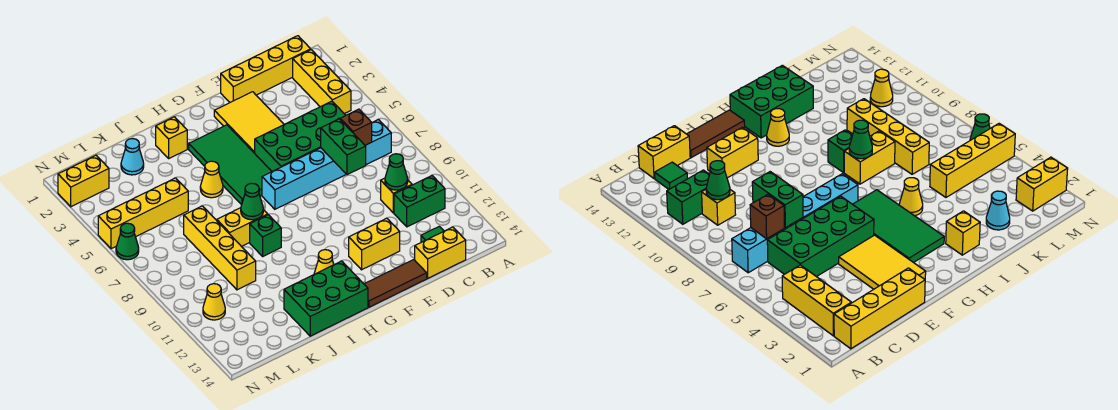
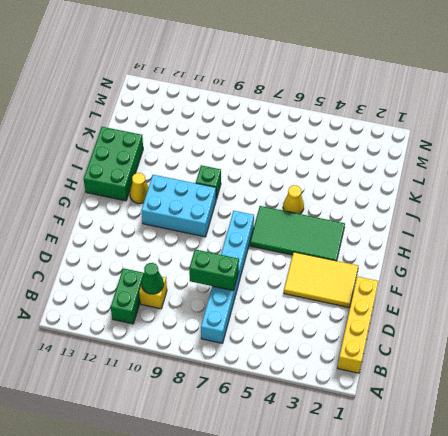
cyan brick G9:H11 level 1 -> none
none -> yellow brick B2:B4 level 1
none -> green brick C5:F6 level 1
none -> green tile C13 level 1

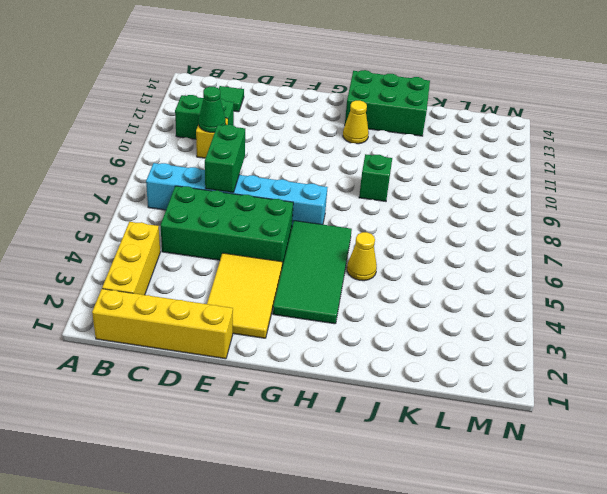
none -> yellow brick C14:D14 level 1
none -> yellow brick E12:F12 level 1
none -> brown tile E14:G14 level 1

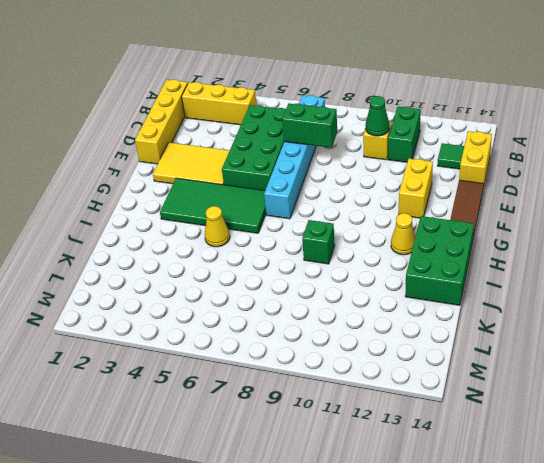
none -> yellow brick I2 level 1
none -> yellow brick I8:J8 level 1
none -> cyan cone K2 level 1

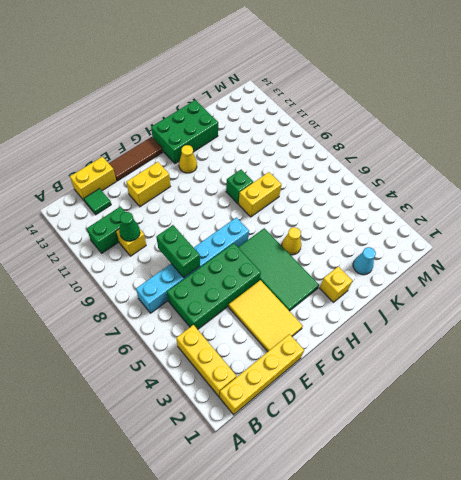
none -> yellow brick K5:N5 level 1
none -> yellow brick K7:K10 level 1
none -> yellow brick M2:N2 level 1

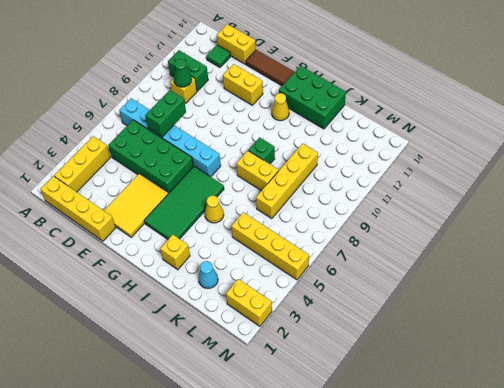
none -> yellow cone M11 level 1
none -> green cone N6 level 1
none -> brown brick C7 level 2

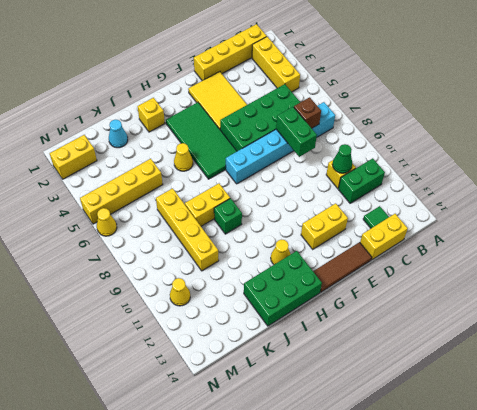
yellow cone N6 level 1 -> green cone N6 level 1
none -> green cone I8 level 2

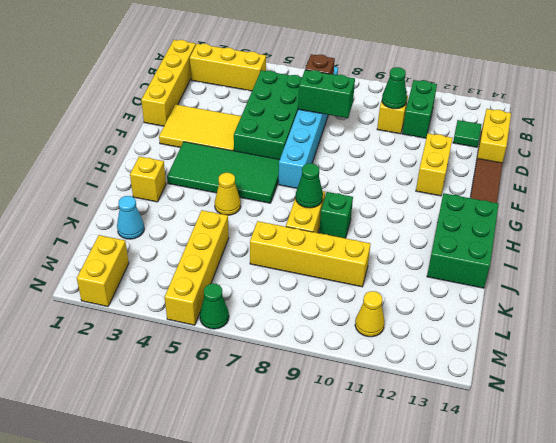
none -> yellow cone H12 level 1

